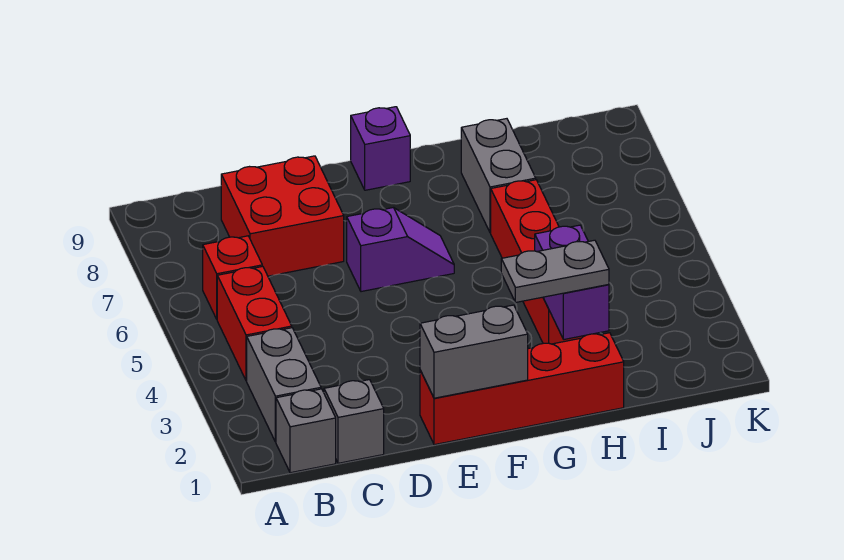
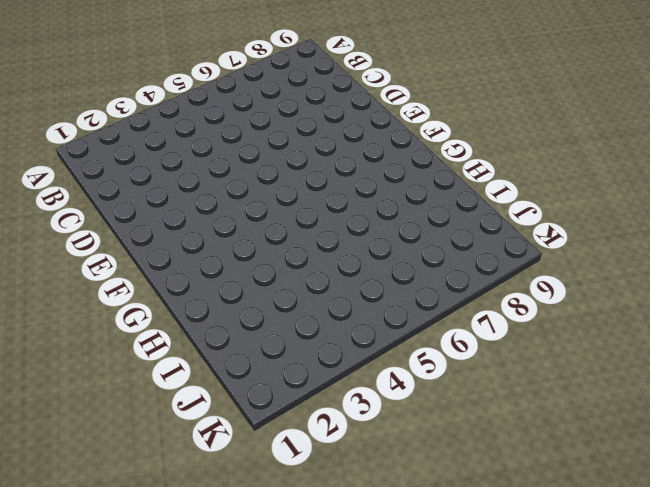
none -> grey brick B1 level 1
none -> grey brick B2:B3 level 1
none -> red brick B4:B5 level 1

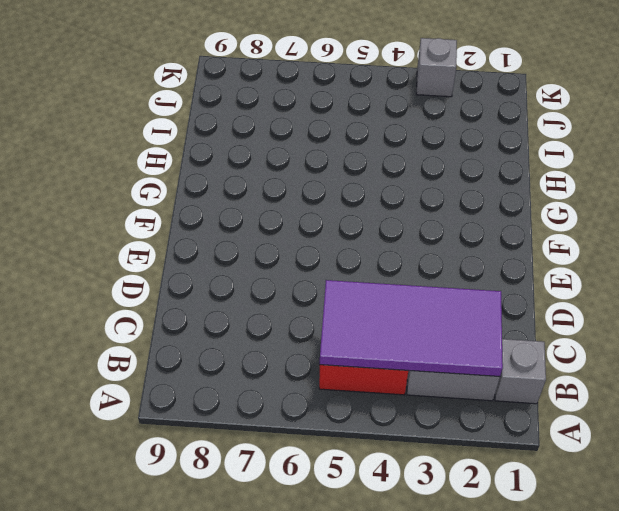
purple tile B2:C5 level 2 -> none
grey brick K3 level 1 -> grey brick C1 level 1
none -> red brick B6 level 1
none -> red brick C7:D8 level 1
none -> red brick E1:H1 level 1

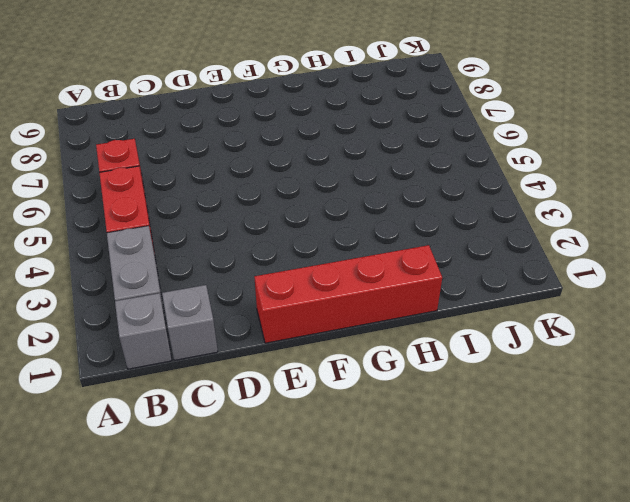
none -> red brick C7:D8 level 1
none -> purple slope E6:F6 level 1 top E
none -> purple brick F9 level 1

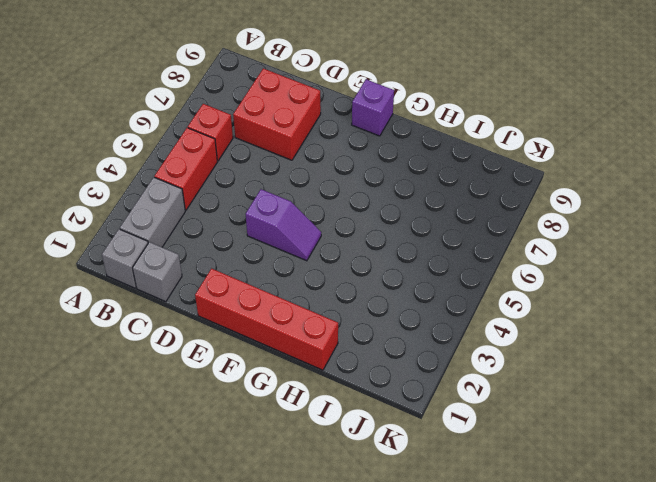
purple slope E4:F4 level 1 top E -> purple slope E6:F6 level 1 top E
none -> red brick H3:H6 level 1
none -> grey brick H7:H8 level 1
none -> grey brick E1:F1 level 2

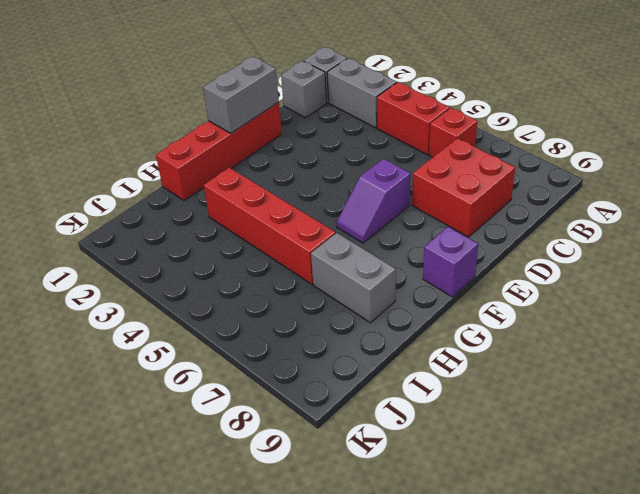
none -> purple brick H2:H3 level 2
none -> grey plate G2:H2 level 3

